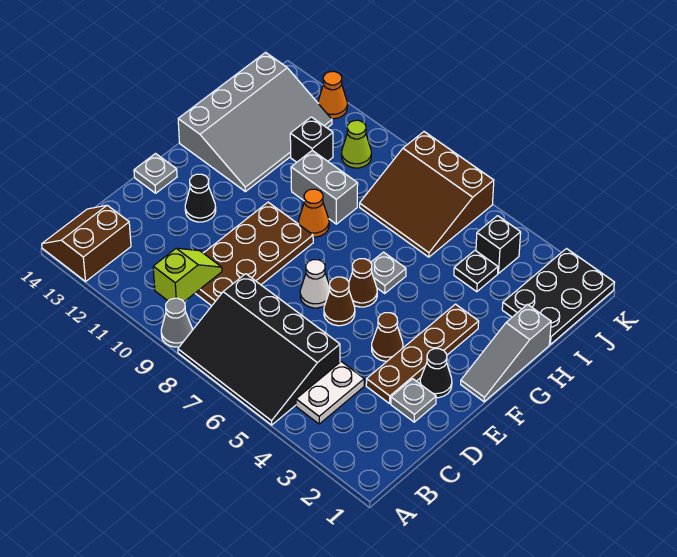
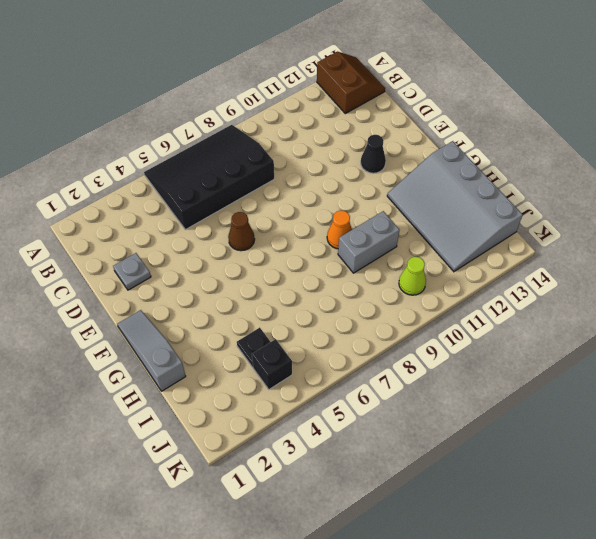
none -> grey cone A9 level 1
none -> white plate B4:C4 level 1
none -> brown plate C9:F10 level 1

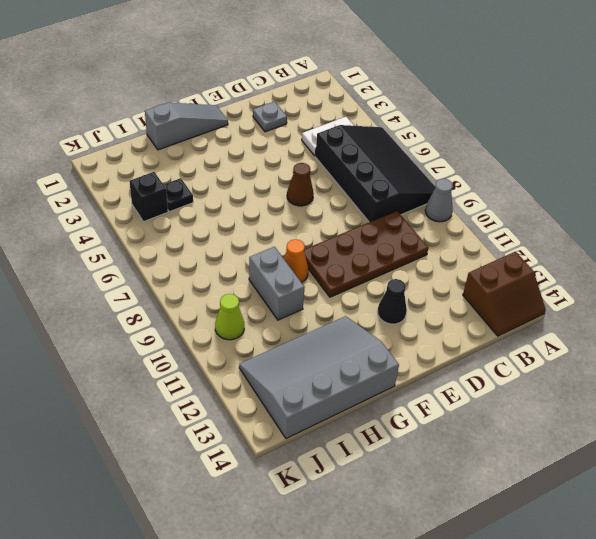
none -> brown plate D3:G3 level 1
none -> black cone E2 level 1
none -> brown cone E4 level 1

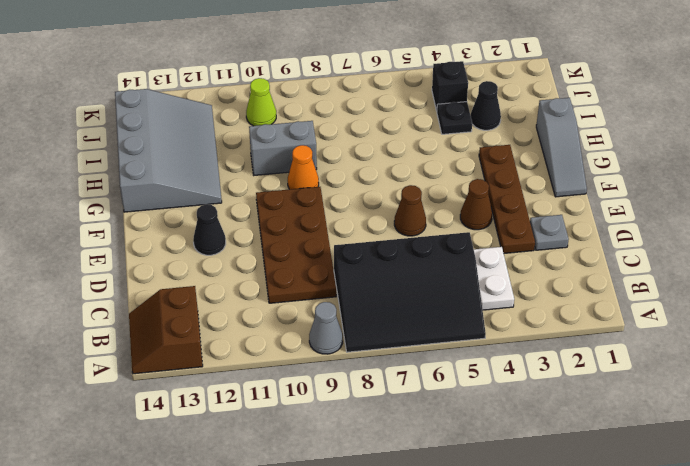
black cone I3 level 1 -> black cone E2 level 1
none -> white cone E7 level 1
none -> grey plate E14 level 1
none -> brown cone F6 level 1

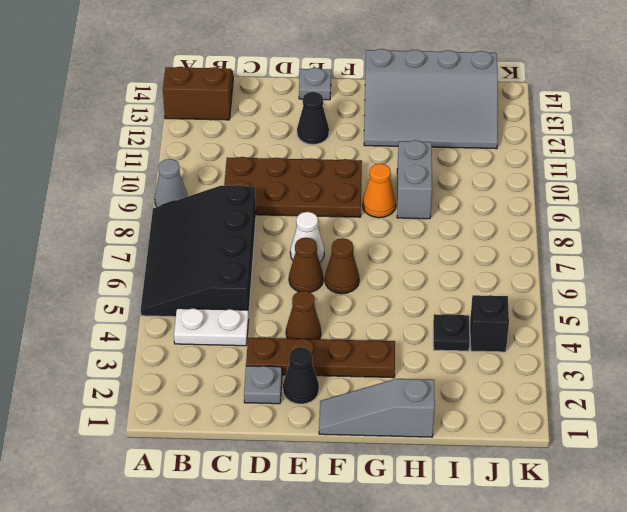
none -> grey plate G6 level 1
none -> black plate I1:K2 level 1
none -> brown slope I6:K8 level 1 top K

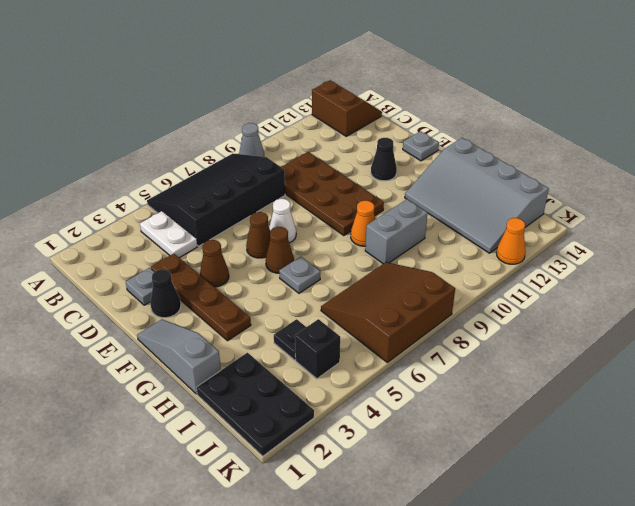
none -> black brick I11 level 1
none -> lime cone J10 level 1
none -> lime slope B10:C10 level 2 top B

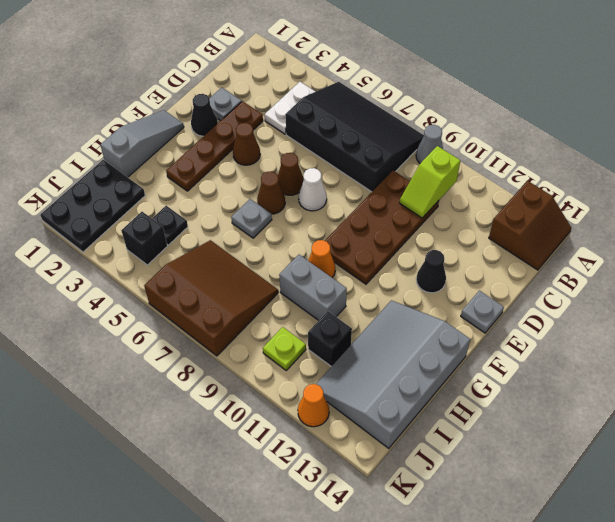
lime plate J10 level 1 -> lime cone J10 level 1

